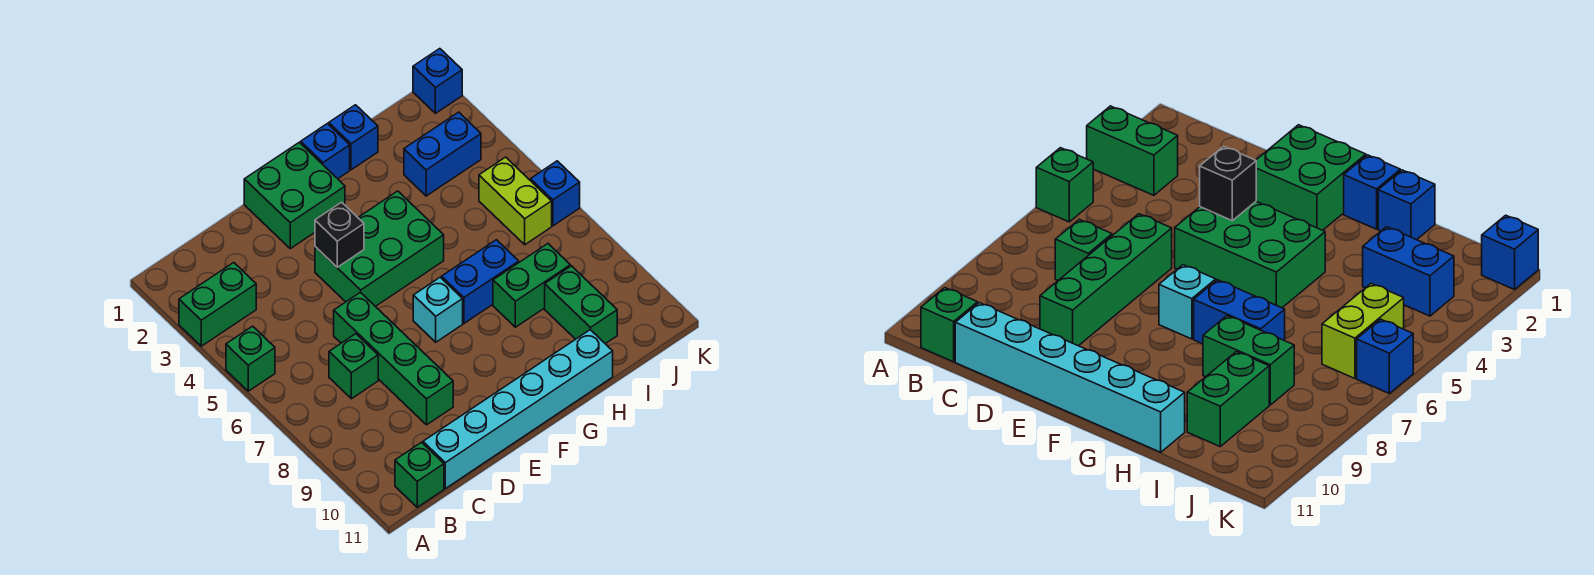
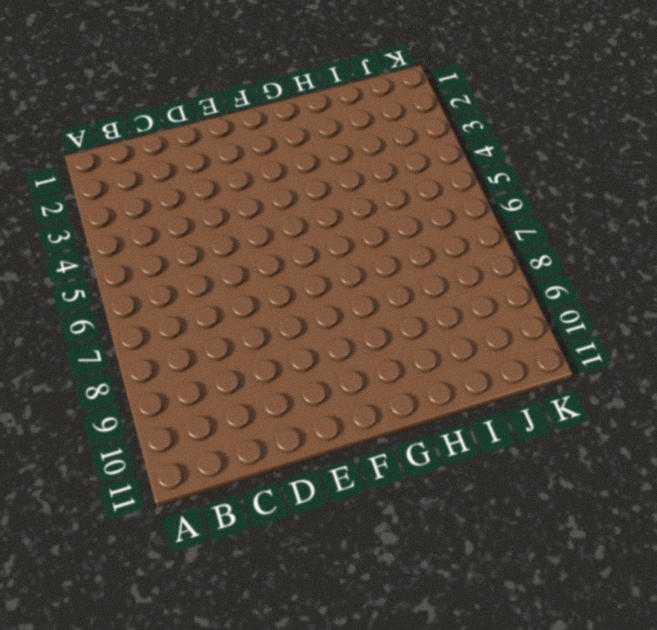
none -> green brick A3:B3 level 1
none -> green brick A5 level 1
none -> green brick B11 level 1

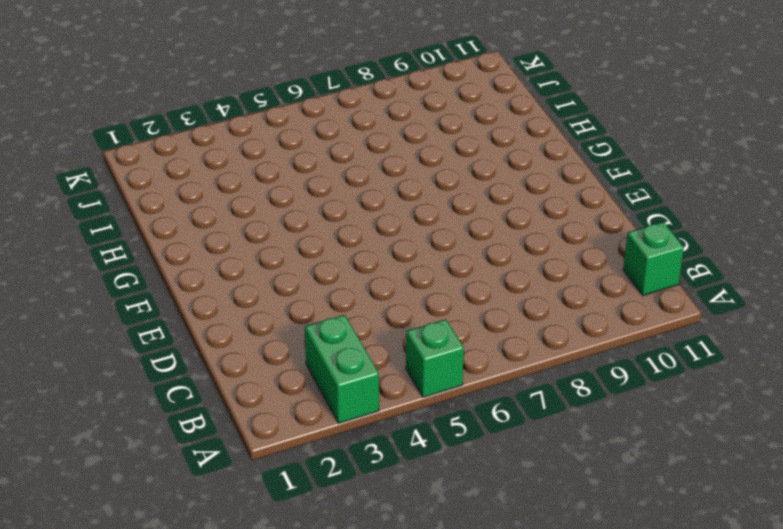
none -> green brick C7 level 1
none -> cyan brick C11:H11 level 1
none -> green brick D6:D9 level 1

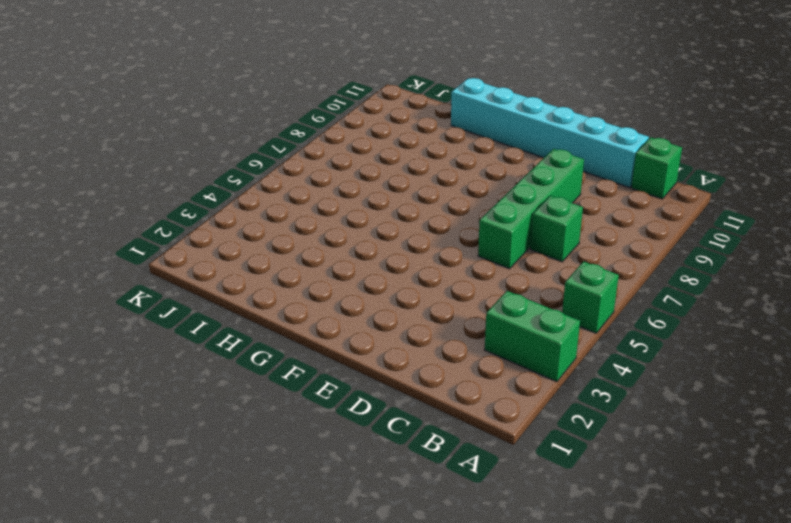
none -> green brick E1:F2 level 1
none -> green brick E4:G5 level 1
none -> cyan brick F7 level 1

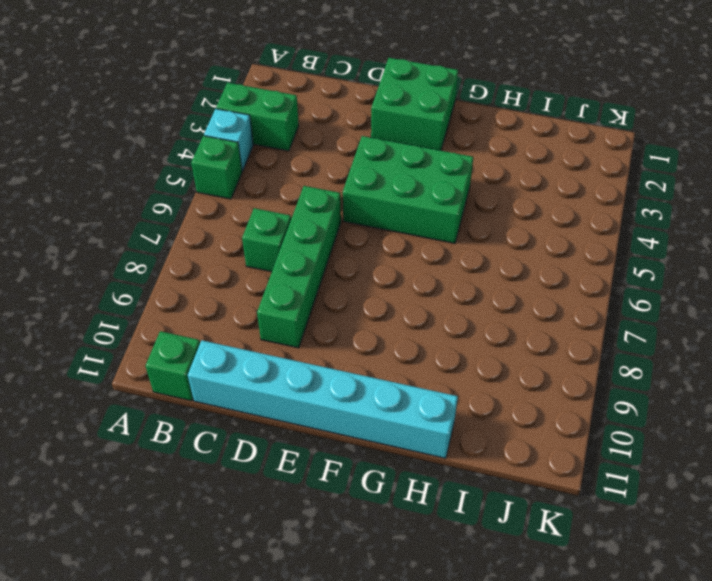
cyan brick A4 level 1 -> cyan brick F7 level 1
none -> blue brick G1 level 1
none -> blue brick G7:H7 level 1
none -> blue brick H1 level 1

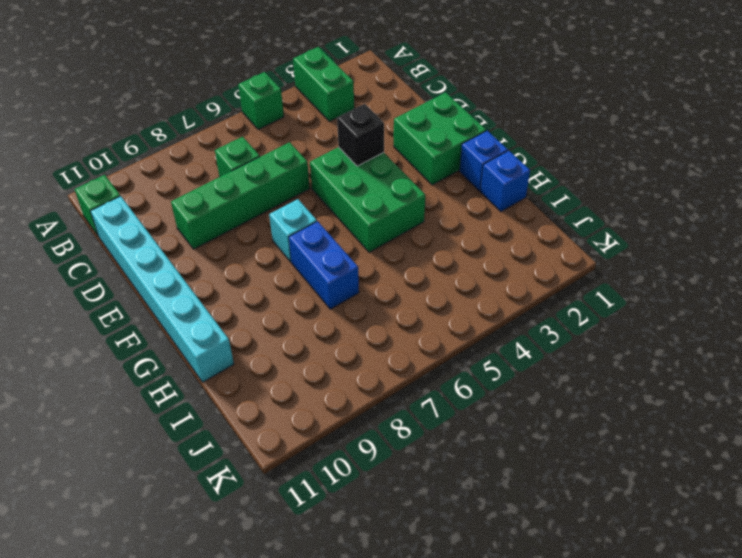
none -> green brick H8:I8 level 1
none -> blue brick I3:J3 level 1
none -> green brick I9:I10 level 1

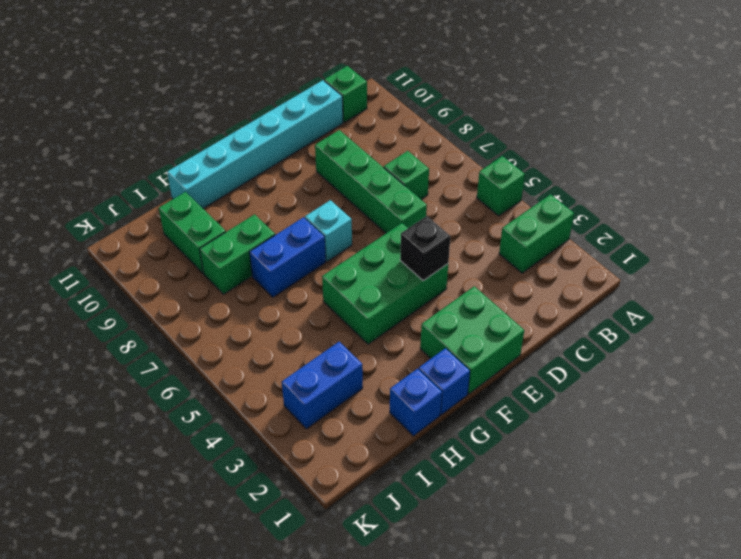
none -> lime brick J5:J6 level 1
none -> blue brick K1 level 1
none -> blue brick K6 level 1

